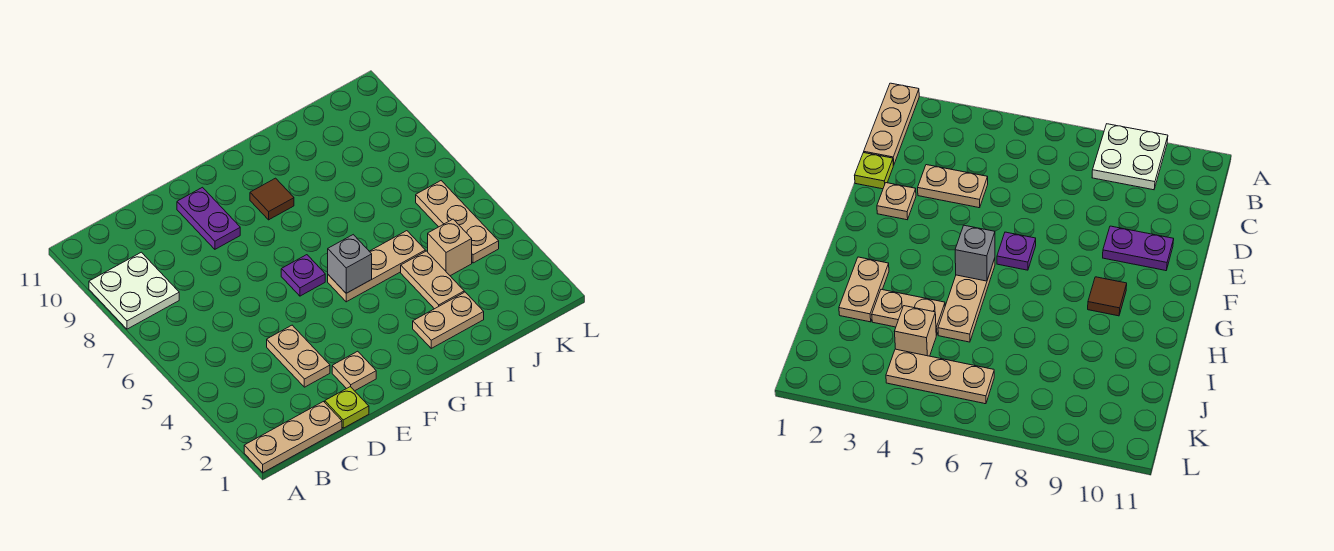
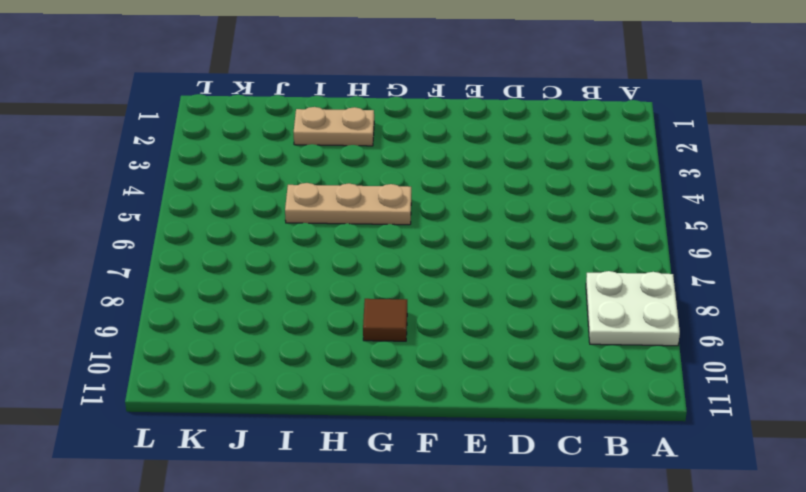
none -> tan plate A1:C1 level 1
none -> lime plate D1 level 1
none -> tan plate D3:D4 level 1

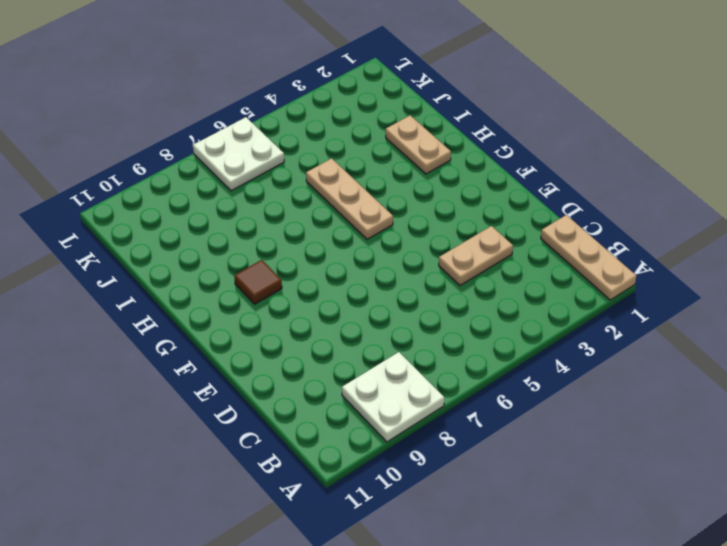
white plate K6:L7 level 1 -> tan plate K4:K6 level 1
none -> lime plate D1 level 1
none -> tan plate E2 level 1
none -> purple plate E9:E10 level 1

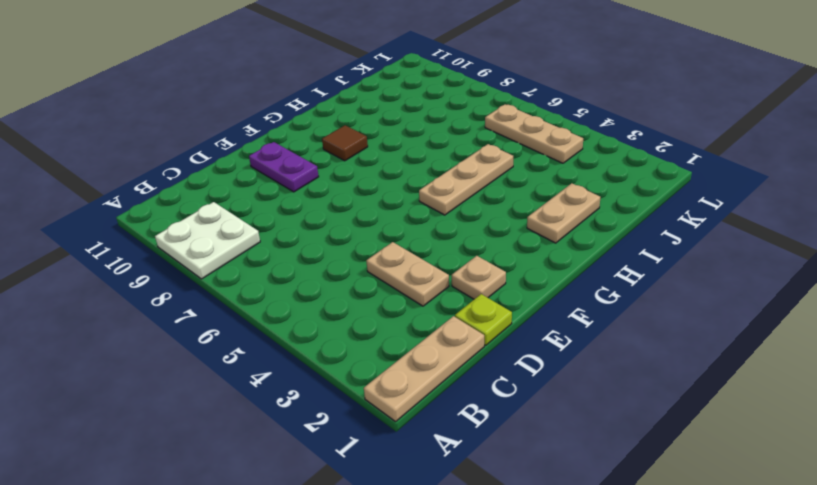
none -> purple plate F6 level 1
none -> tan plate I3:I4 level 1
none -> tan brick J4 level 1

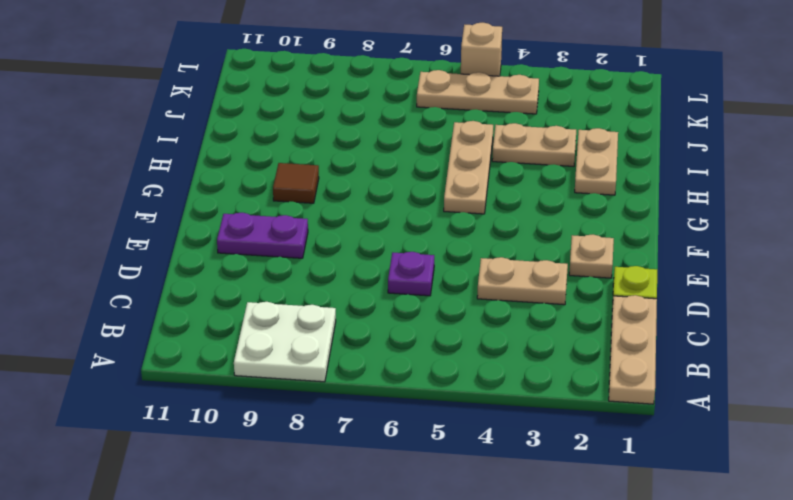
purple plate D6 level 1 -> purple plate F6 level 1
tan brick L5 level 1 -> tan brick J4 level 1
none -> grey brick G5 level 2

